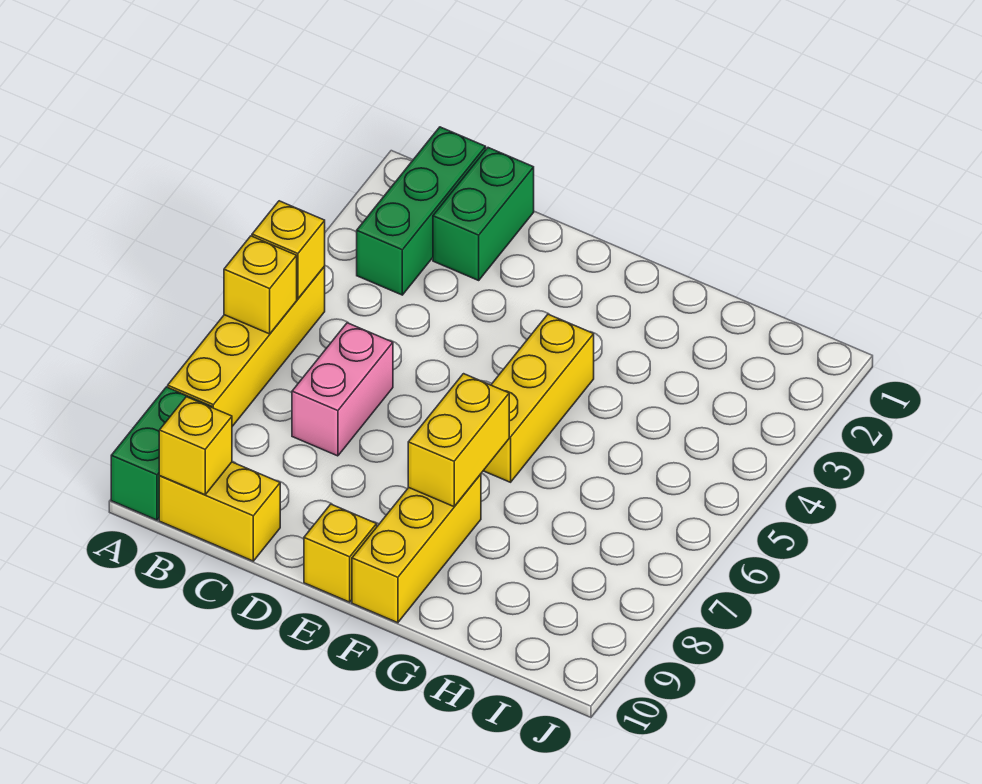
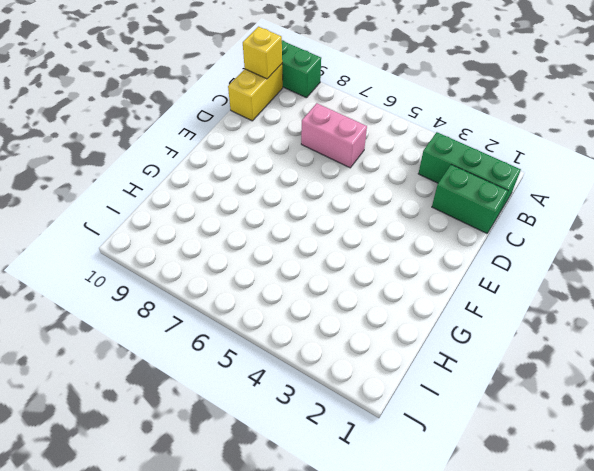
none -> yellow brick A5:A8 level 1
none -> yellow brick E10 level 1
none -> yellow brick F4:F6 level 1

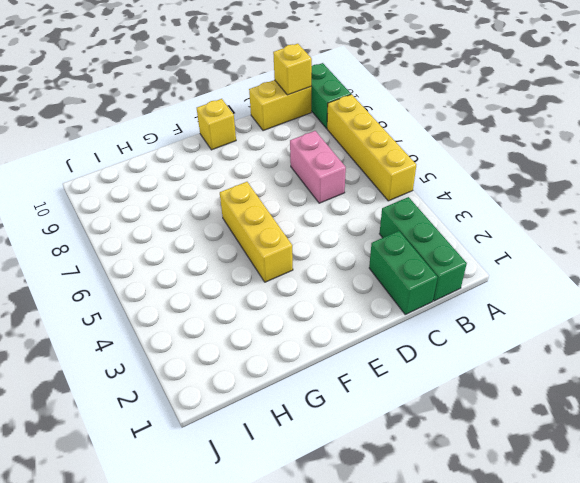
none -> yellow brick F8:F10 level 1
none -> yellow brick A5 level 2
none -> yellow brick A6 level 2

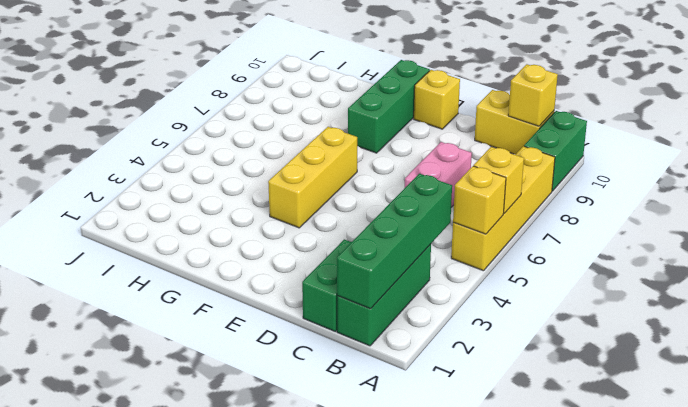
green brick B1:B4 level 2 -> none
green brick F8:F10 level 1 -> yellow brick F8:F10 level 1
none -> yellow brick F7:F8 level 2

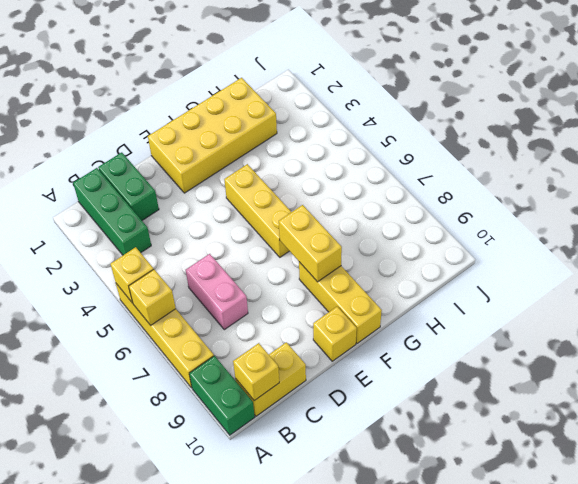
yellow brick E1:H2 level 1 -> none

